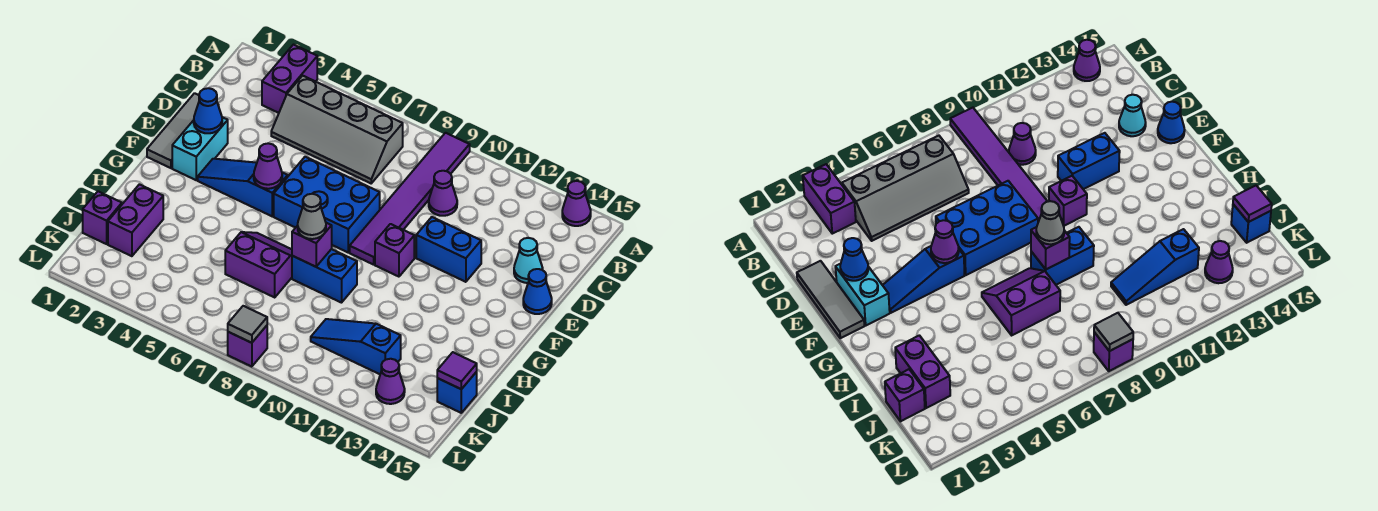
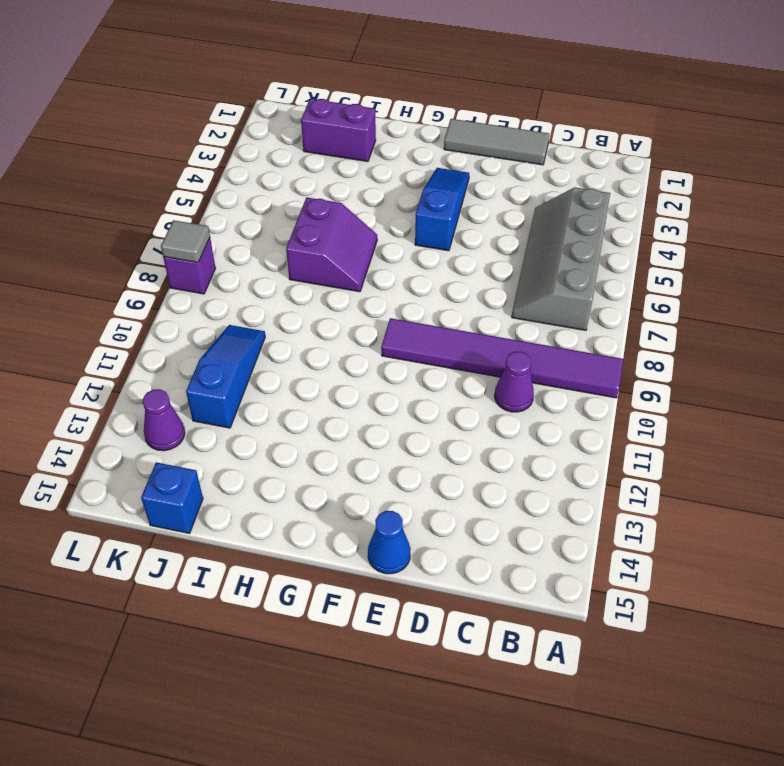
none -> purple brick A3:B3 level 1
none -> purple cone A14 level 1
none -> cyan cone D14 level 1

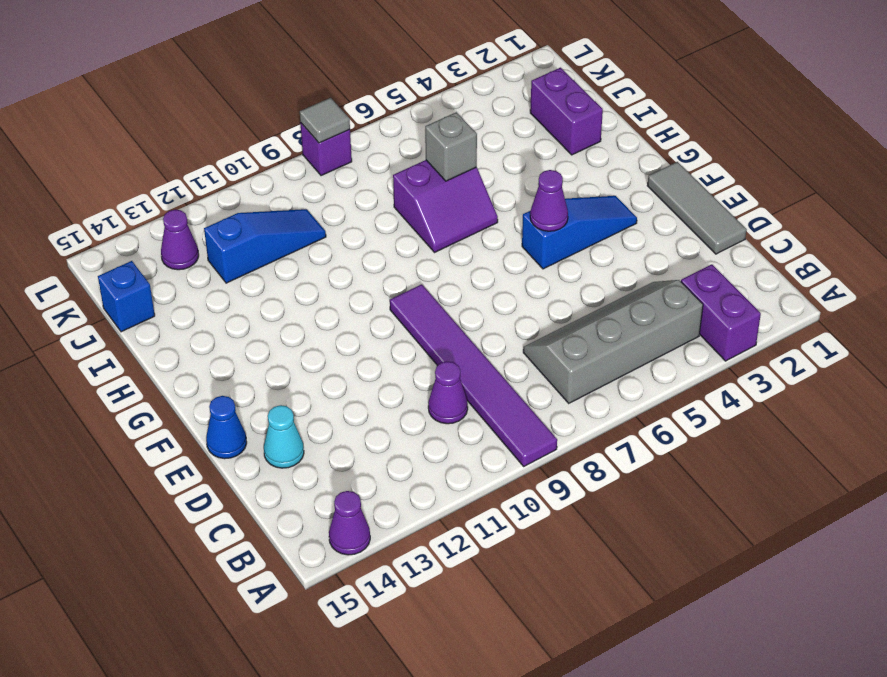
grey brick I6 level 2 -> none
none -> cyan brick E2:F2 level 1
none -> blue brick E6:F8 level 1
none -> blue brick E11:E12 level 1

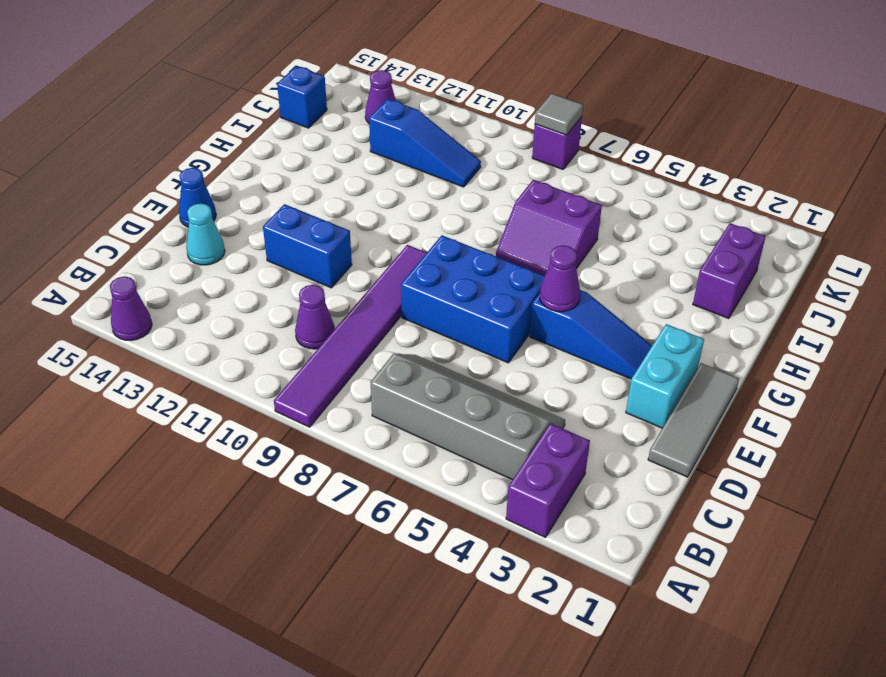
none -> purple brick F10 level 1
none -> blue brick H8:H9 level 1
none -> purple brick J1 level 1

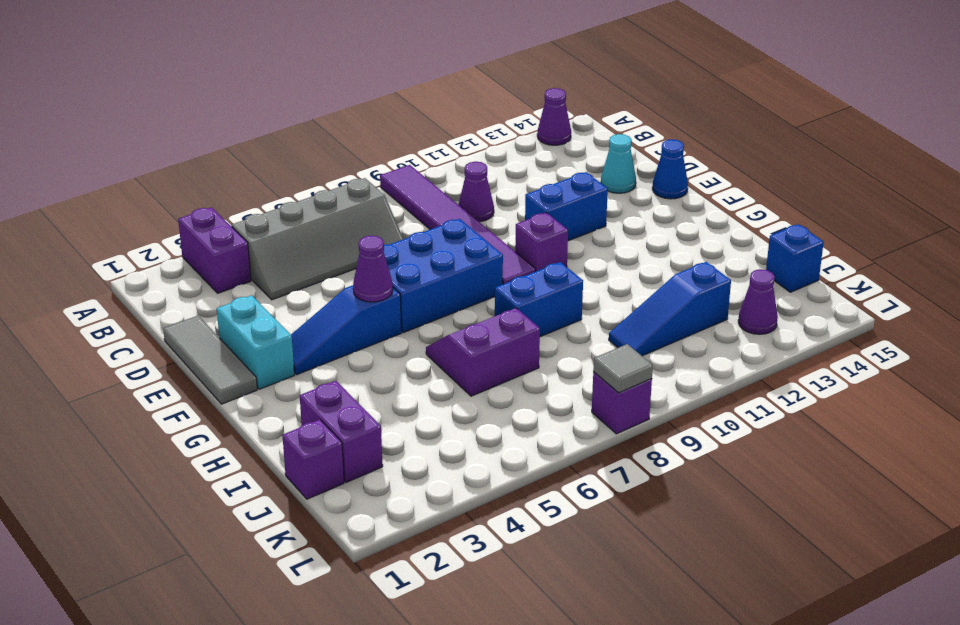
none -> blue cone E2 level 2
none -> purple brick H8 level 2
none -> purple tile J15 level 2

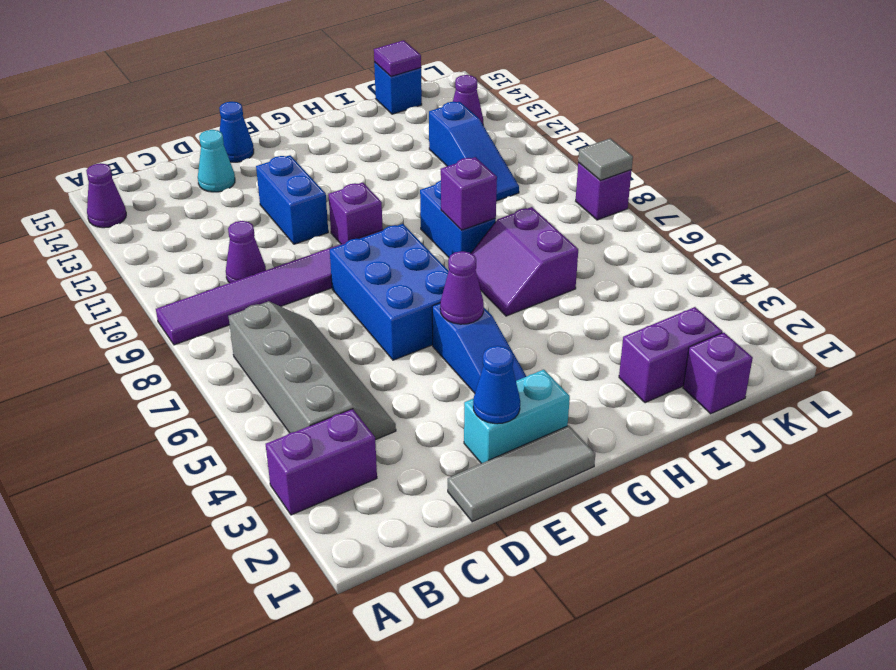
none -> grey cone H8 level 3

